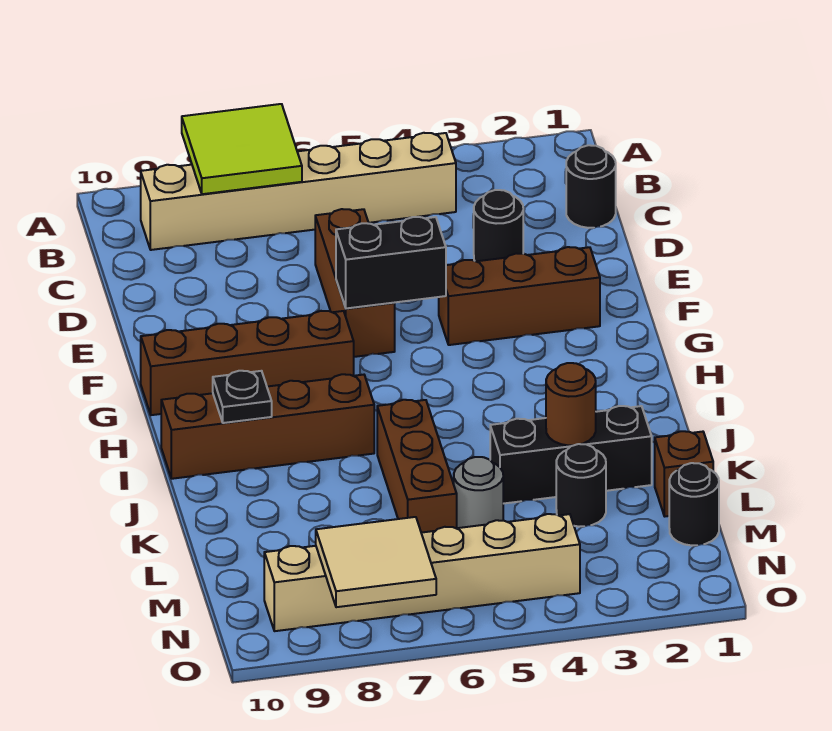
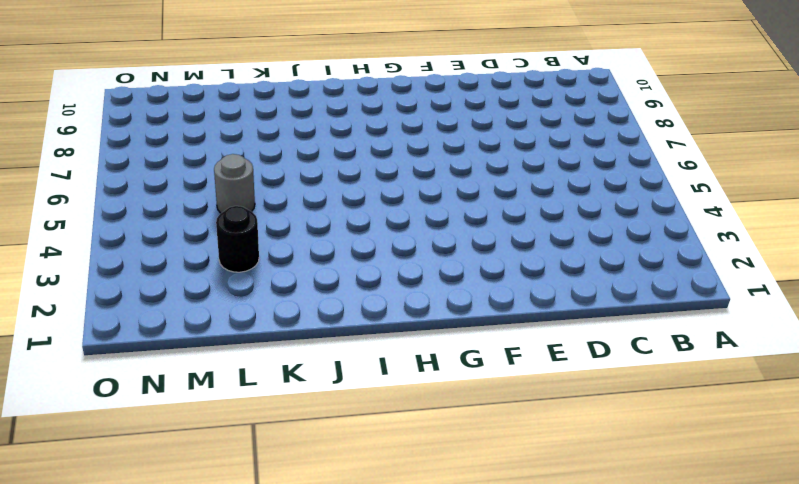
none -> tan brick B4:B9 level 1
none -> black round brick C1 level 1
none -> black round brick D3 level 1

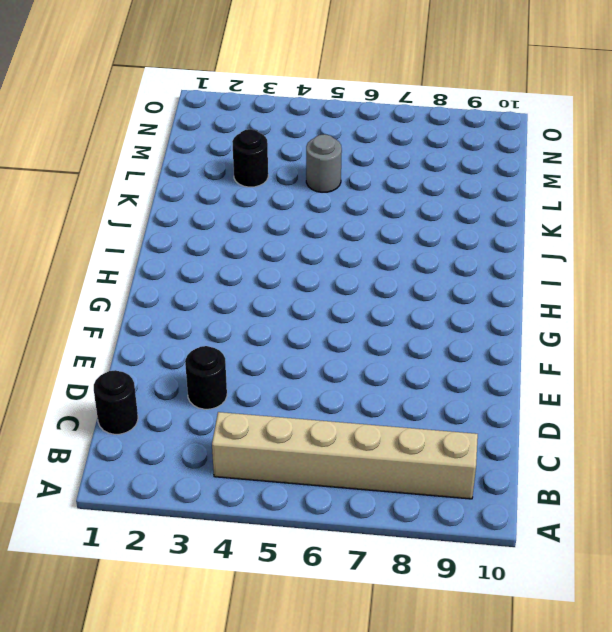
none -> brown brick D6:F6 level 1
none -> brown brick F2:F4 level 1
none -> brown brick G7:G10 level 1

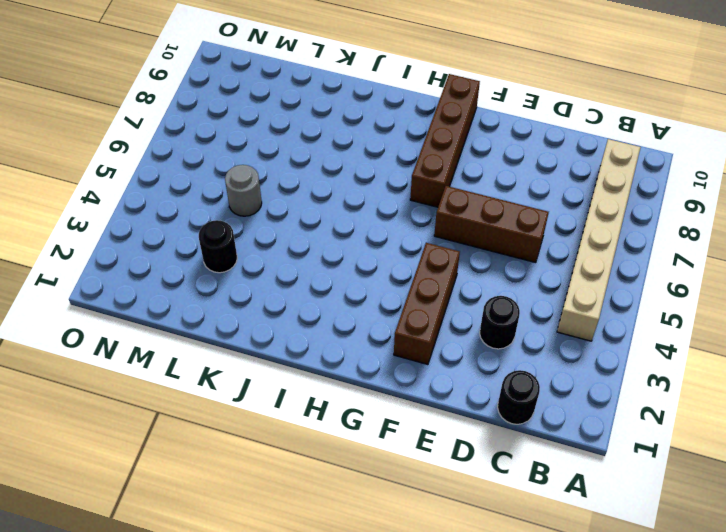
none -> brown brick I7:I10 level 1
none -> brown brick J6:L6 level 1
none -> black brick K2:K4 level 1

